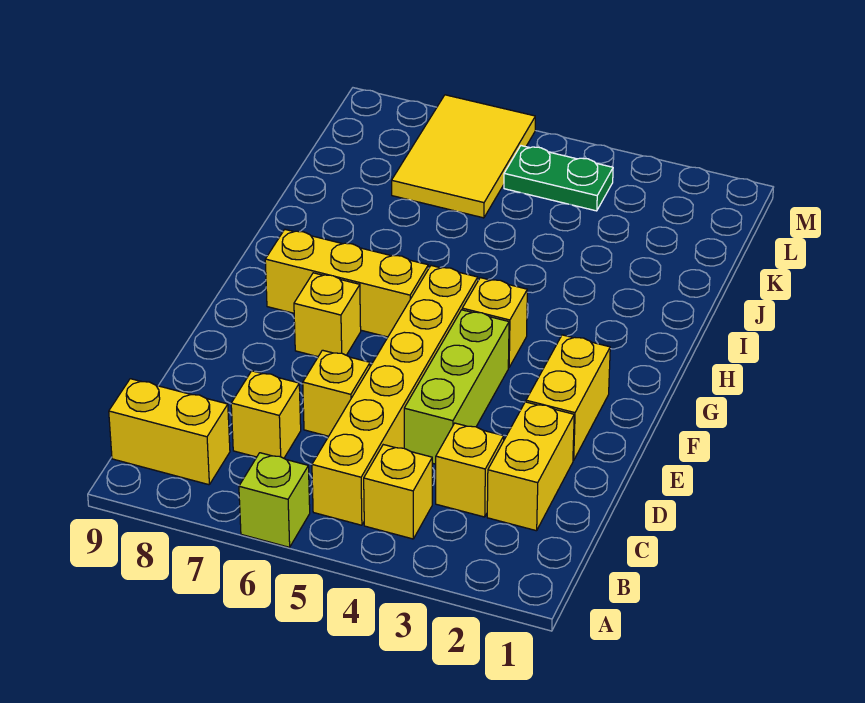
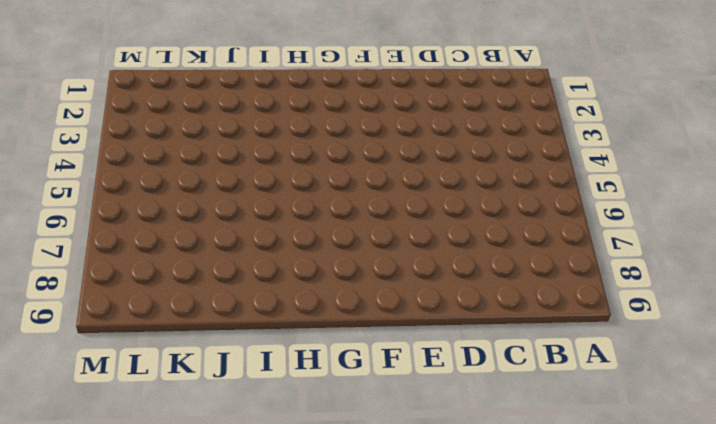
none -> lime brick A6 level 1
none -> yellow brick B4 level 1
none -> yellow brick B5:G5 level 1

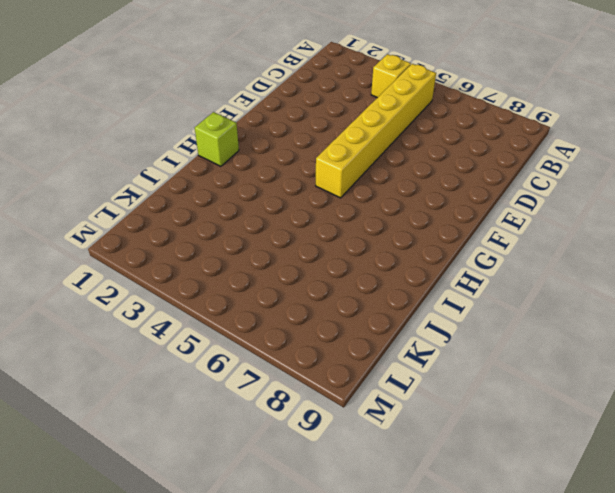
lime brick H1 level 1 -> lime brick A6 level 1
none -> yellow brick B8:B9 level 1
none -> yellow brick C2:D2 level 1
none -> yellow brick C3 level 1

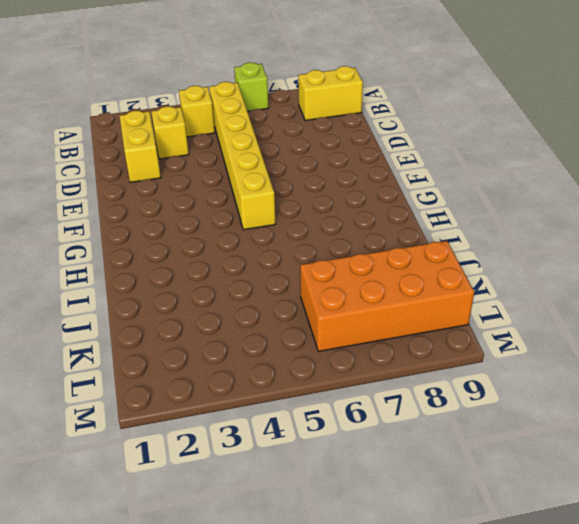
orange brick K6:L9 level 1 -> yellow tile K6:M7 level 1
none -> yellow brick C7 level 1
none -> lime brick D4:F4 level 1
none -> yellow brick D6 level 1

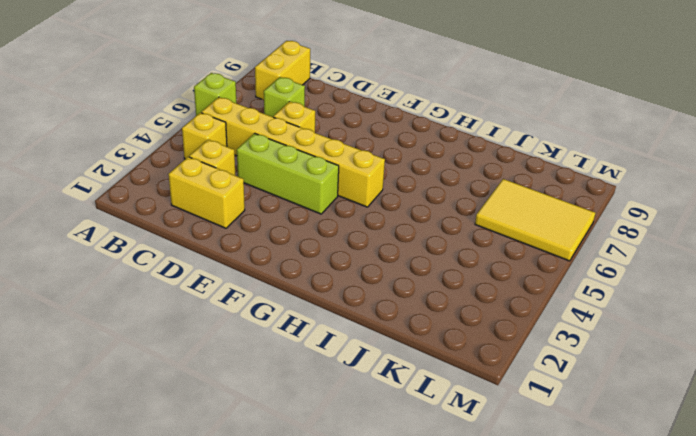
lime brick C7 level 1 -> yellow brick C7 level 1
none -> yellow brick E2:F2 level 1
none -> yellow brick F7 level 1
none -> yellow brick G4 level 1

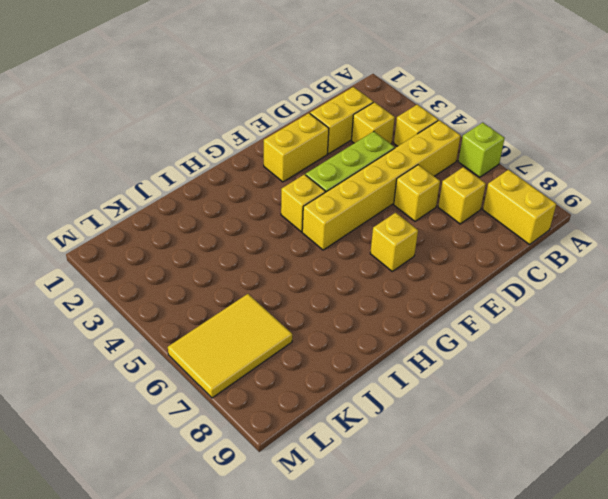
none -> yellow brick G6:G8 level 1
none -> green plate L4:L5 level 1

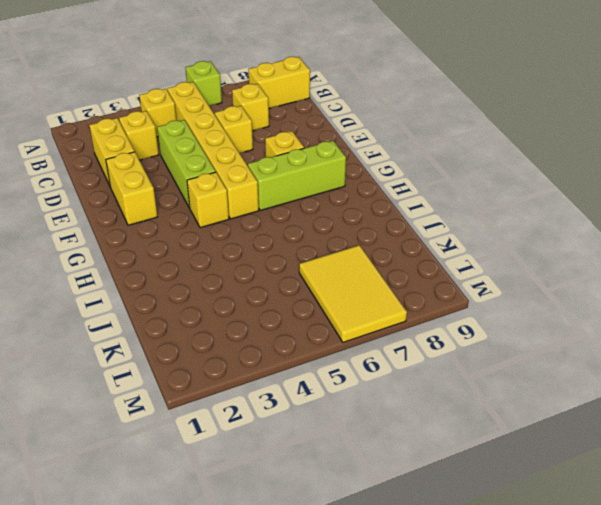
lime brick G6:G8 level 1 -> yellow brick G6:G8 level 1
none -> green plate L4:L5 level 1

